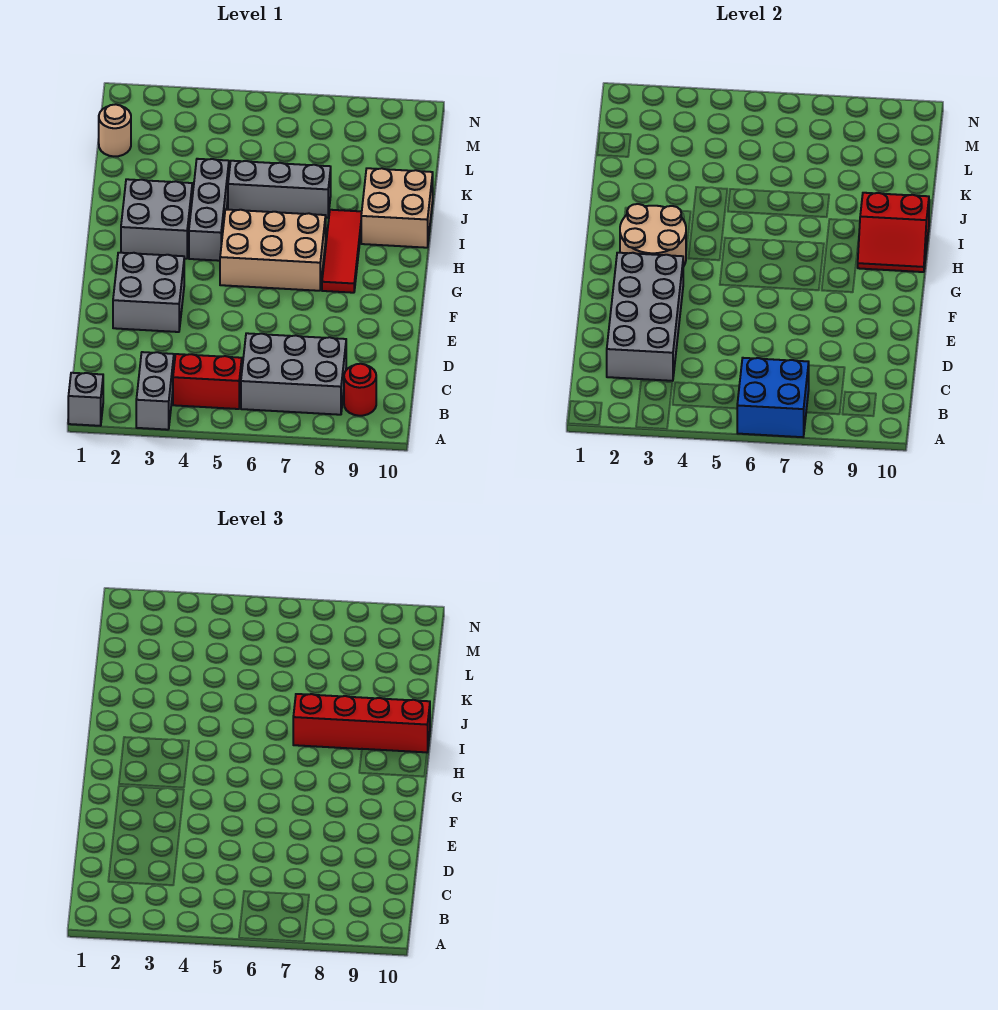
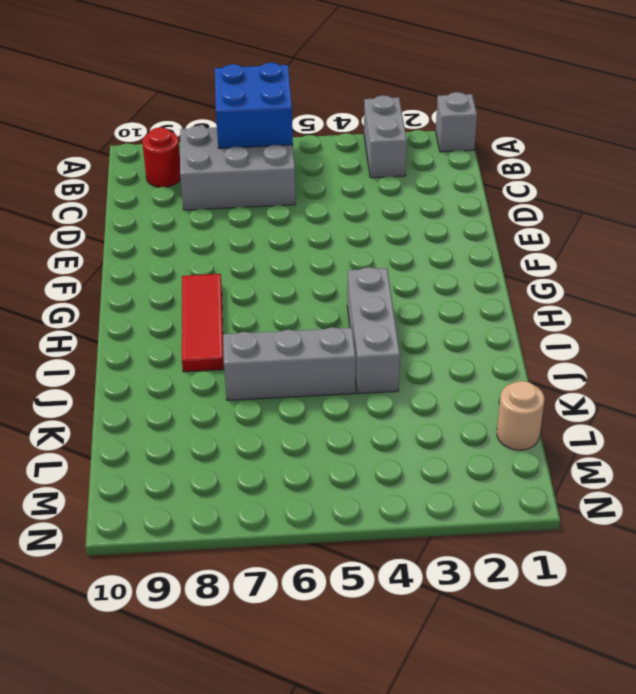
none -> red brick B4:B5 level 1
none -> grey brick E2:F3 level 1
none -> tan brick G5:H7 level 1

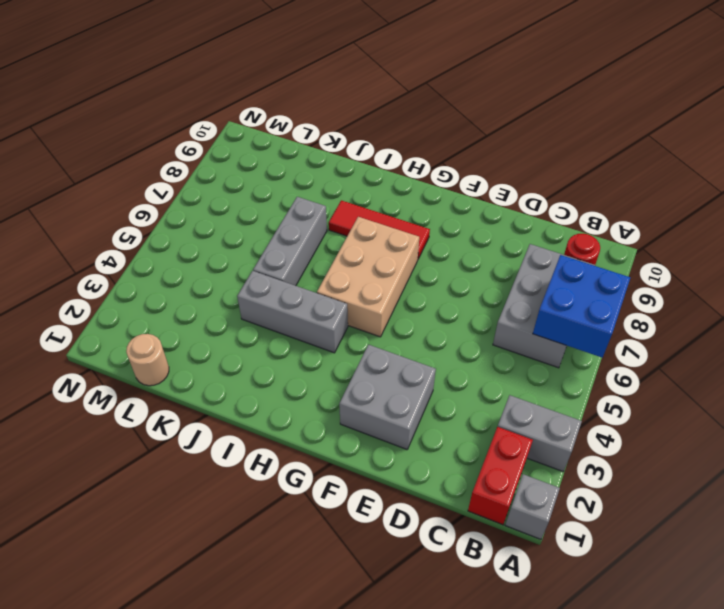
red brick B1:B2 level 1 -> red brick B4:B5 level 1
none -> grey brick H2:I3 level 1
none -> tan brick I9:J10 level 1
none -> grey brick C2:F3 level 2

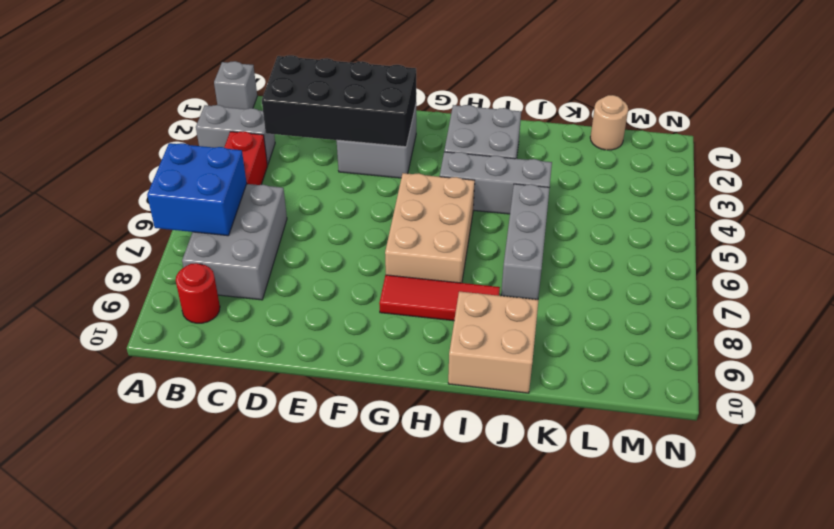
black brick C2:F3 level 2 -> grey brick C2:F3 level 2
none -> tan round brick G2:H3 level 2
none -> red slope H9:I10 level 2 top I
none -> red brick I7:I10 level 3

